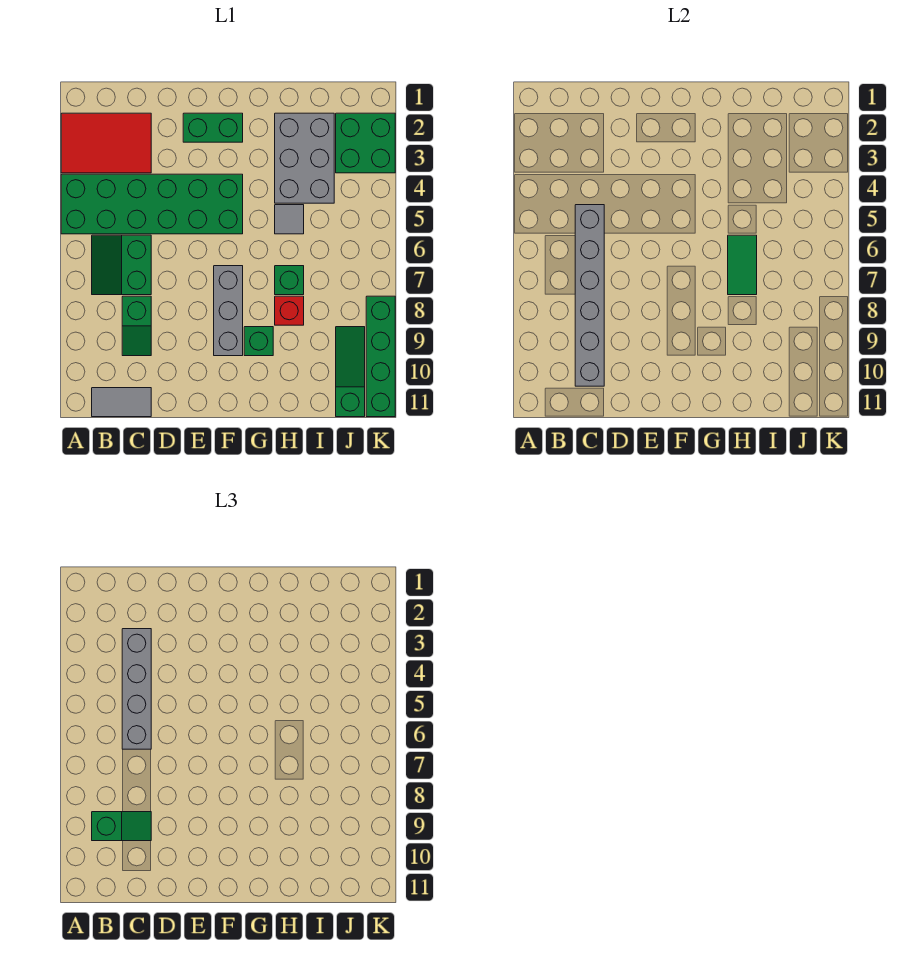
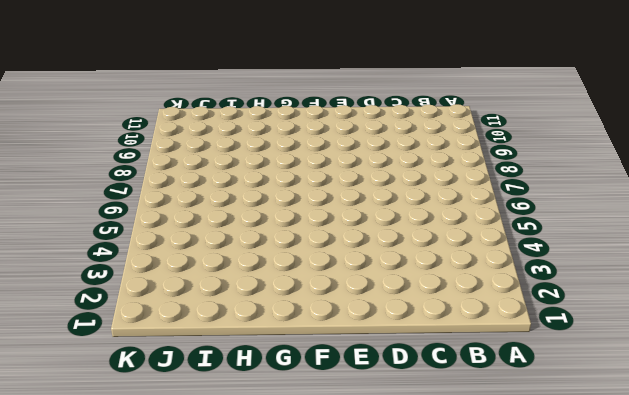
none -> red tile A2:C3 level 1
none -> green brick A4:F5 level 1
none -> green slope B6:C7 level 1 top C

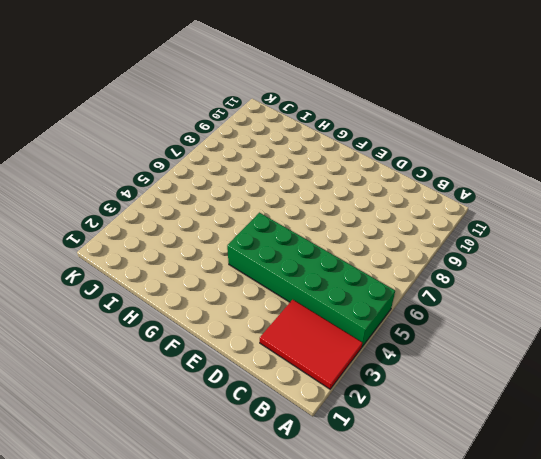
none -> green slope B6:C7 level 1 top C
none -> grey tile B11:C11 level 1
none -> green slope C8:C9 level 1 top 8

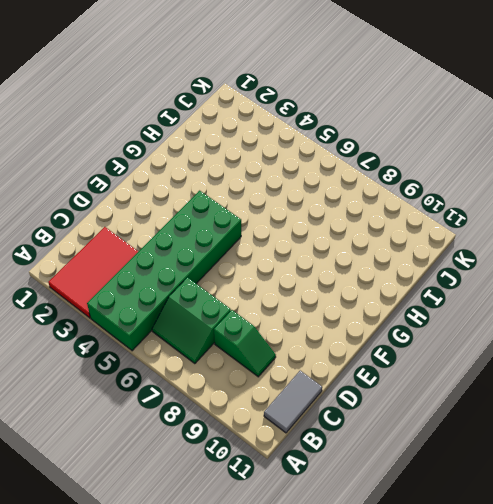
none -> green brick E2:F2 level 1
none -> grey brick F7:F9 level 1
none -> green brick G9 level 1

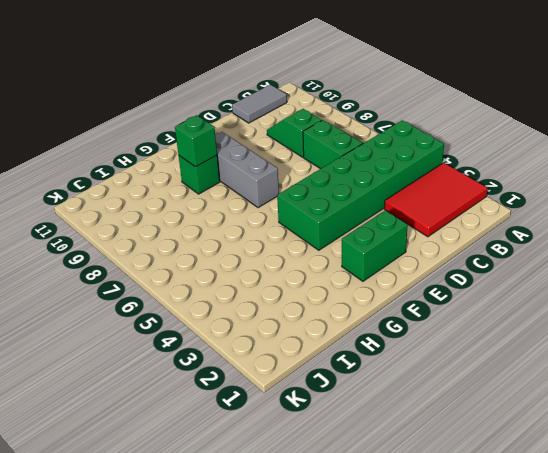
green brick G9 level 2 -> green brick H7 level 1
none -> grey brick H2:I4 level 1
none -> grey tile H5 level 1
none -> red brick H8 level 1

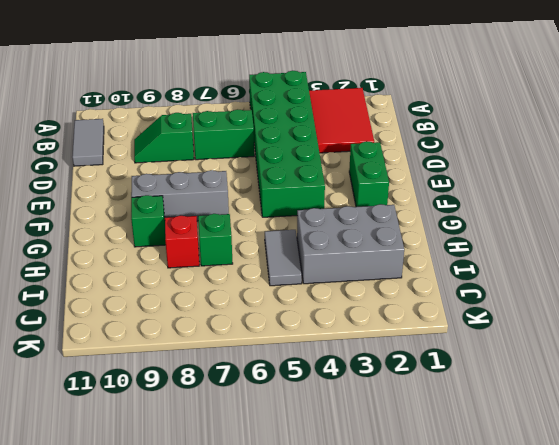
grey tile H5:I5 level 1 -> grey tile H5 level 1
none -> green brick J2:K3 level 1
none -> green slope J9:J11 level 1 top 11
none -> green brick K8:K11 level 1

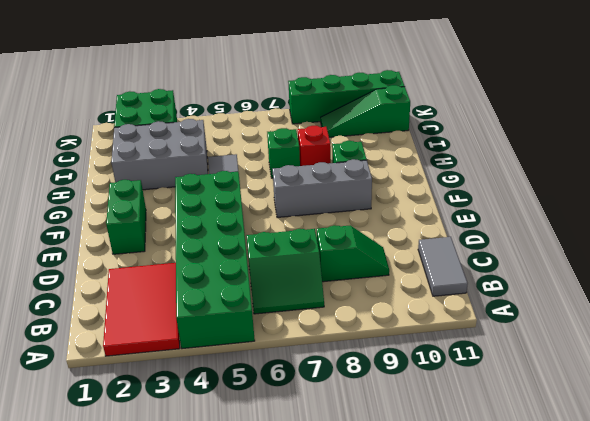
none -> grey brick C5:C10 level 2
none -> green tile H6:H7 level 2
none -> green slope B9:C9 level 3 top B

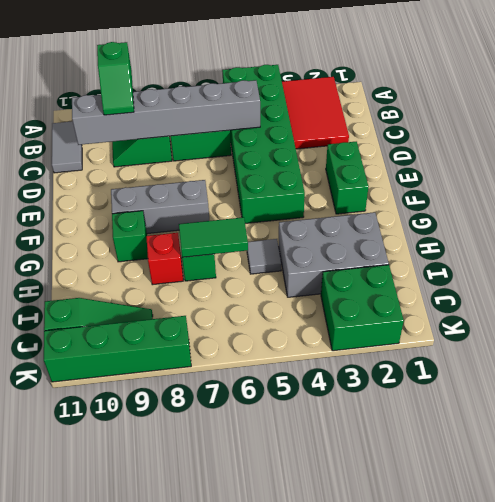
none -> grey brick C3:C6 level 3

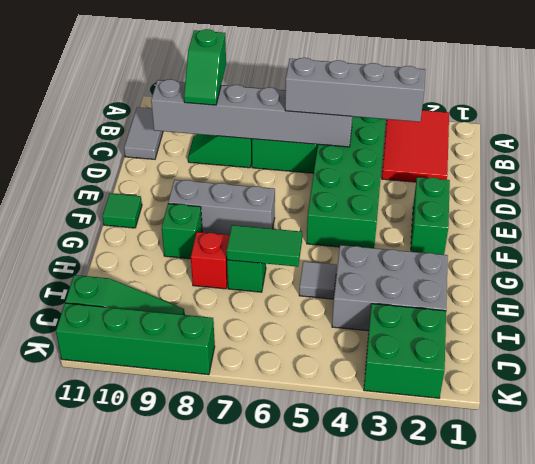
green tile F11 level 1 -> none

